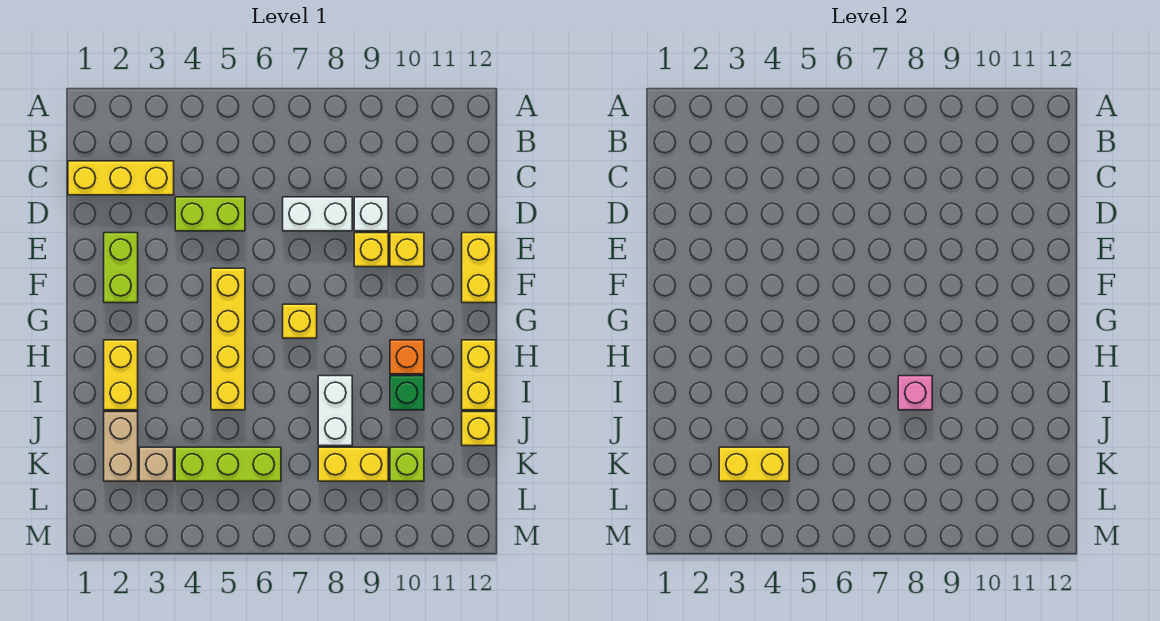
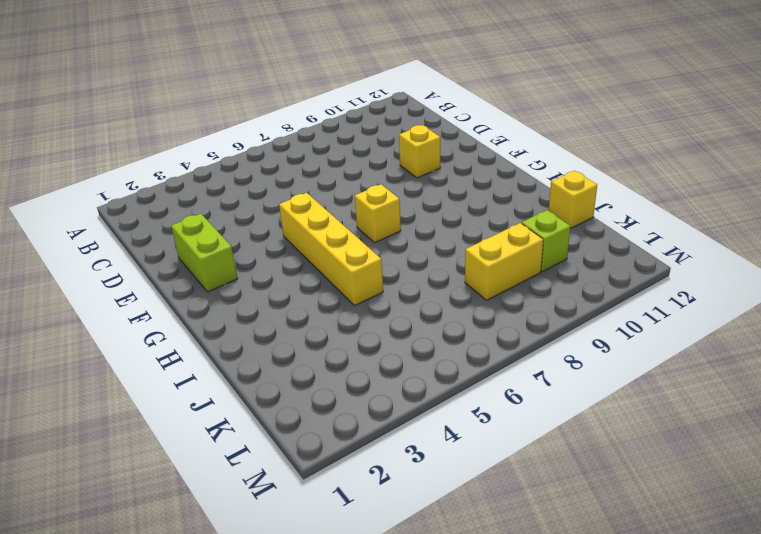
none -> yellow brick C1:C3 level 1
none -> lime brick D4:D5 level 1
none -> white brick D7:D8 level 1

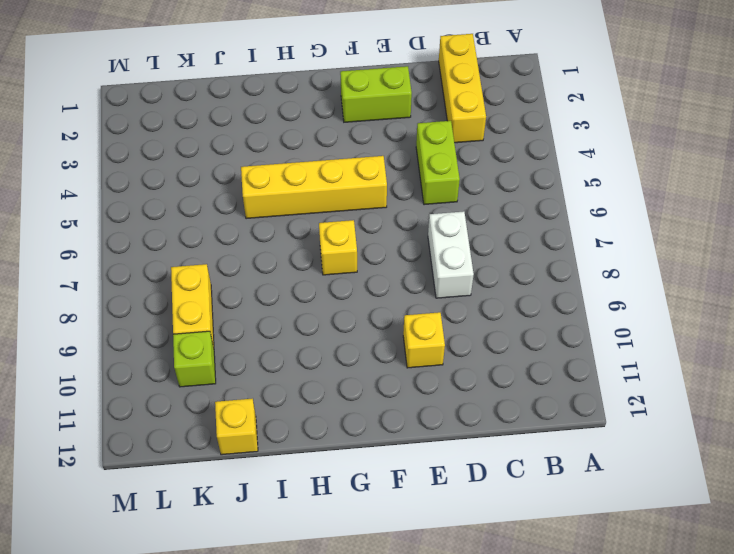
none -> white brick D9 level 1
none -> yellow brick E9 level 1
none -> yellow brick E12:F12 level 1

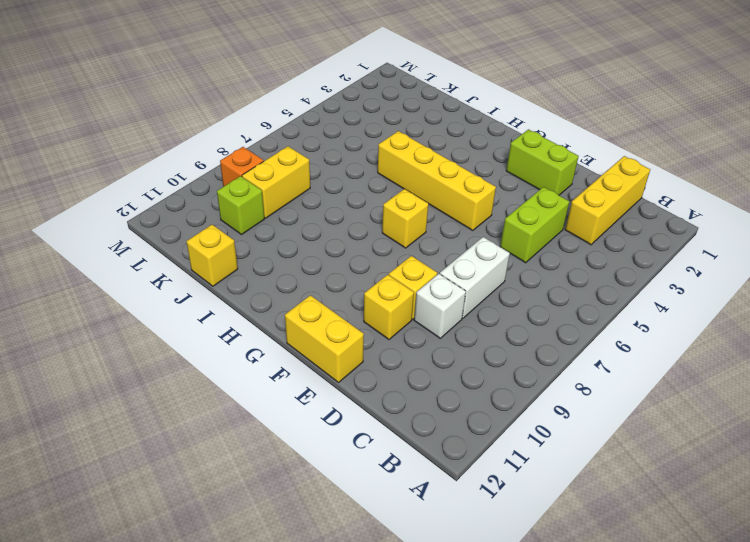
orange brick L9 level 1 -> orange brick H10 level 1
none -> yellow brick H2:I2 level 1
none -> yellow brick H12:I12 level 1
none -> white brick I8:J8 level 1

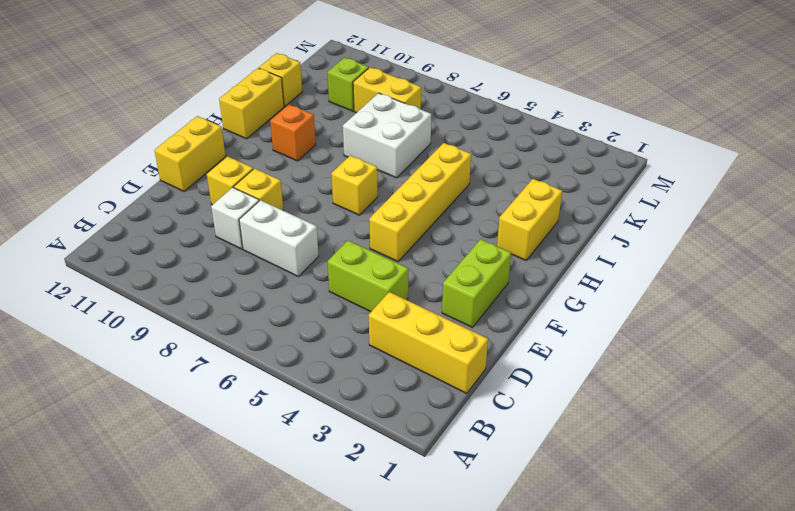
white brick I7:J8 level 1 -> white brick I8:J8 level 1
none -> green brick I10 level 1
none -> tan brick J2:K2 level 1
none -> tan brick K3 level 1

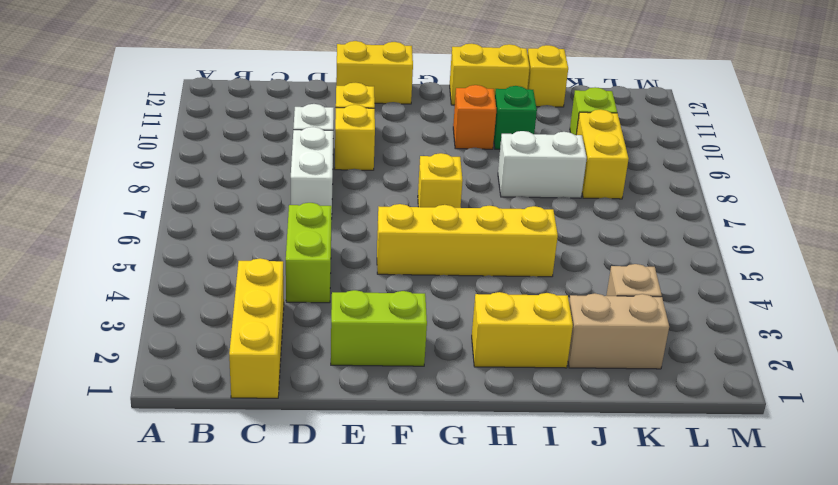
none -> lime brick K4:K6 level 1
none -> pink brick I8 level 2
none -> yellow brick K3:K4 level 2

